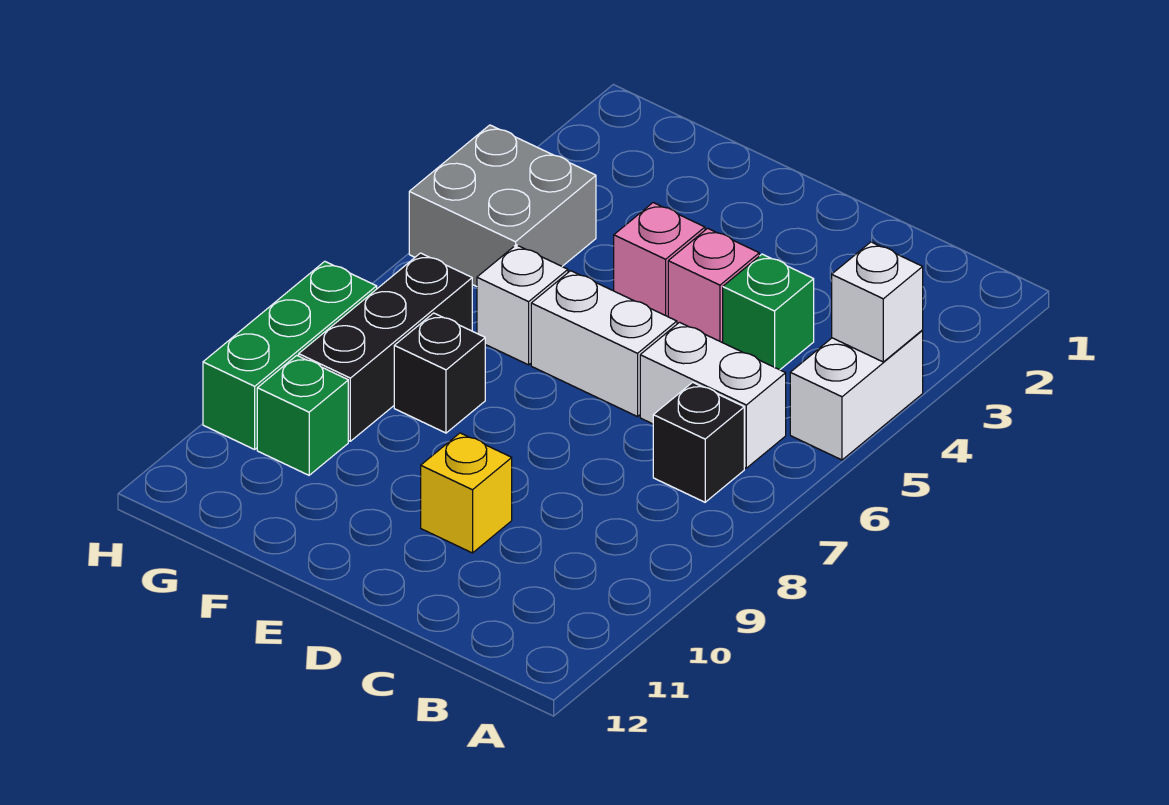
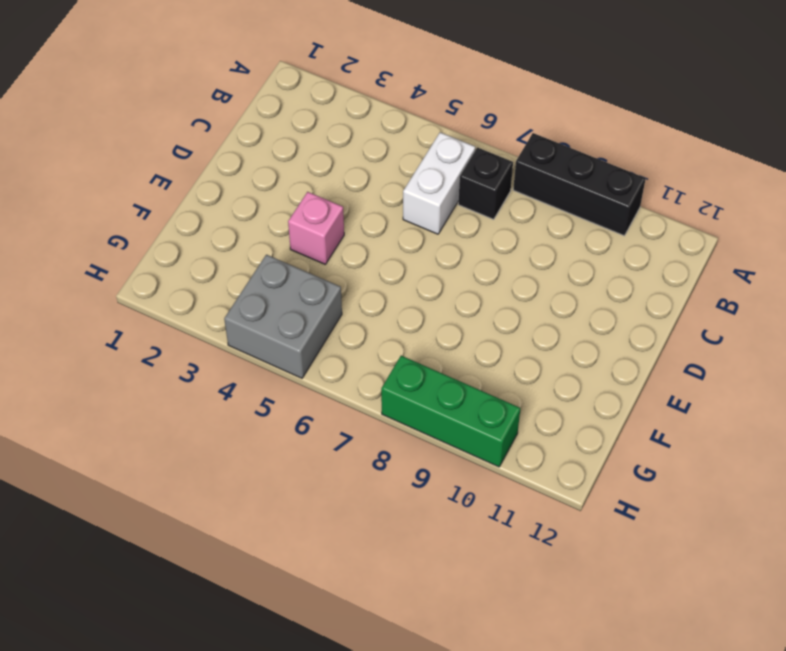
black brick A8:A10 level 1 -> black brick G7:G9 level 1
none -> white brick A4:A5 level 1
none -> green brick C4 level 1
none -> pink brick D4 level 1

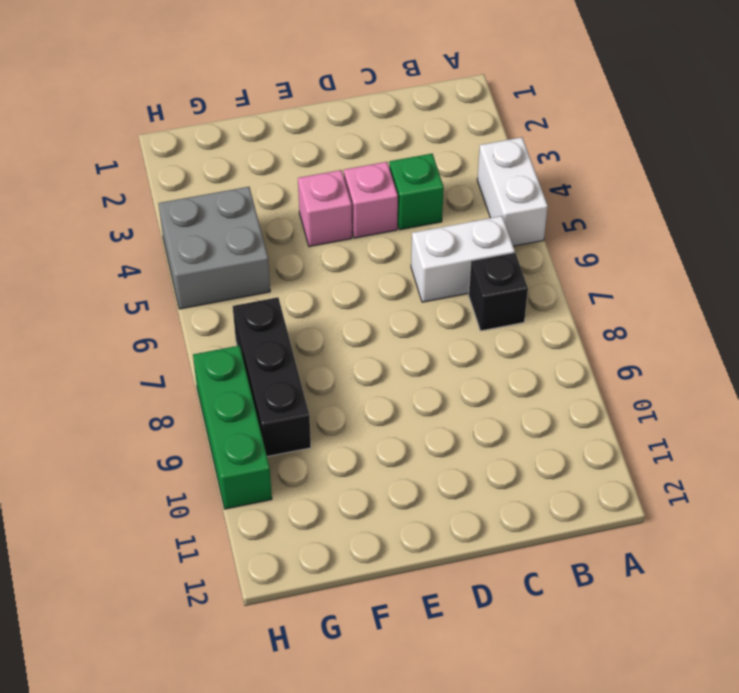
none -> white brick D6:E6 level 1
none -> yellow brick D10 level 1
none -> white brick F6 level 1

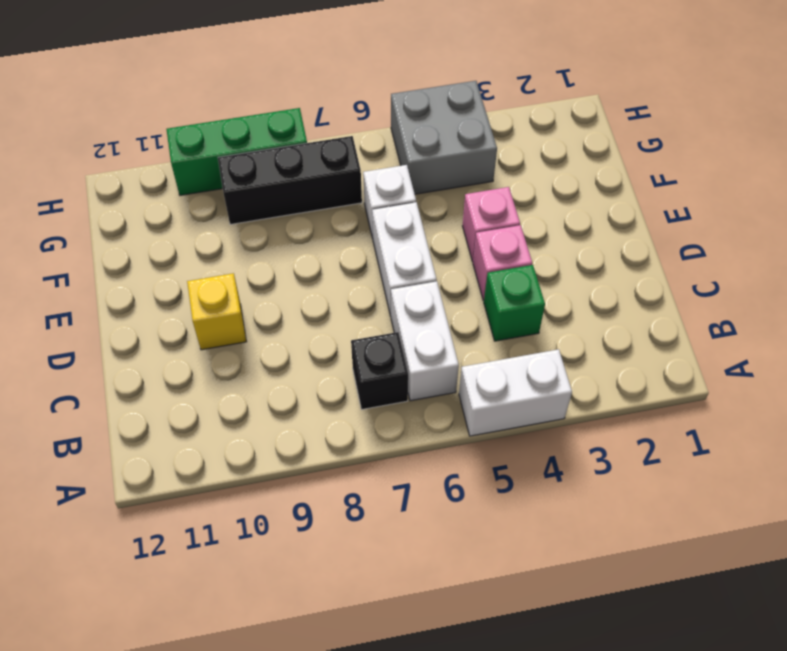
none -> black brick F8 level 1
none -> green brick G10 level 1
none -> white brick A4 level 2

